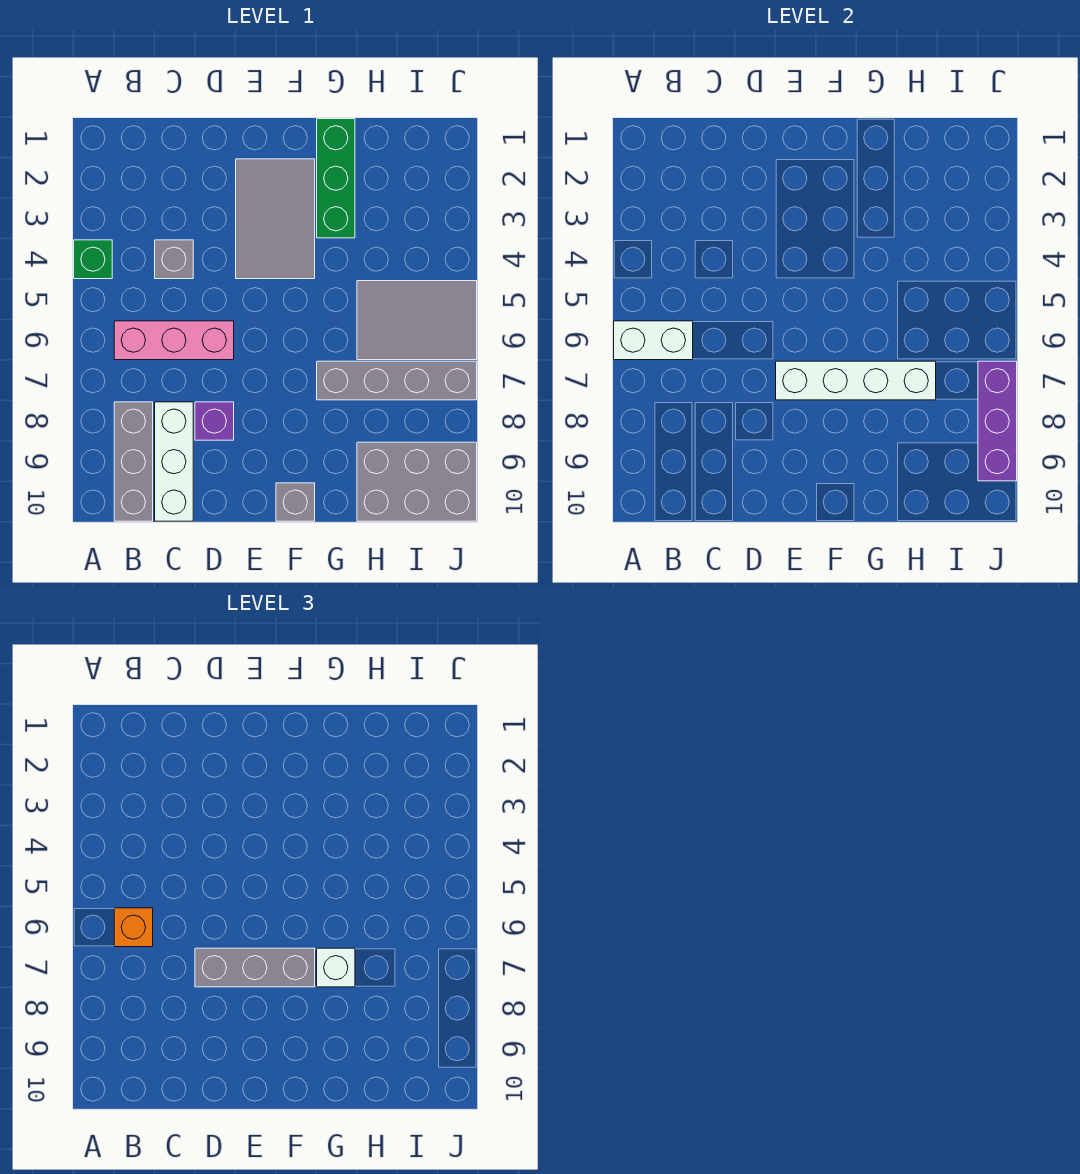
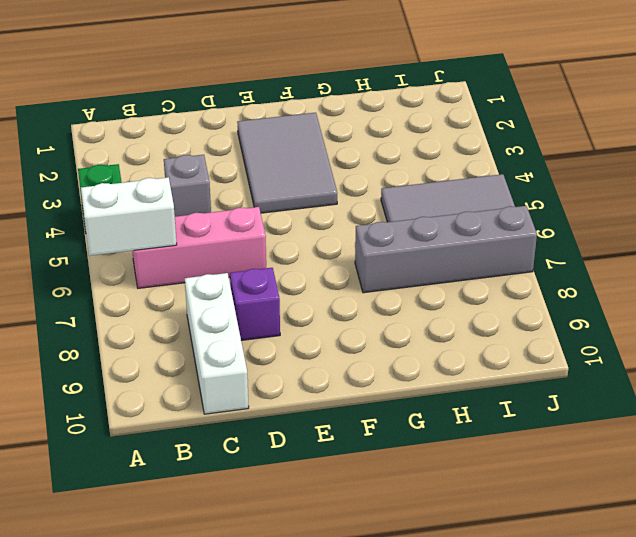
none -> grey brick B8:B10 level 1
none -> grey brick F10 level 1
none -> green brick G1:G3 level 1

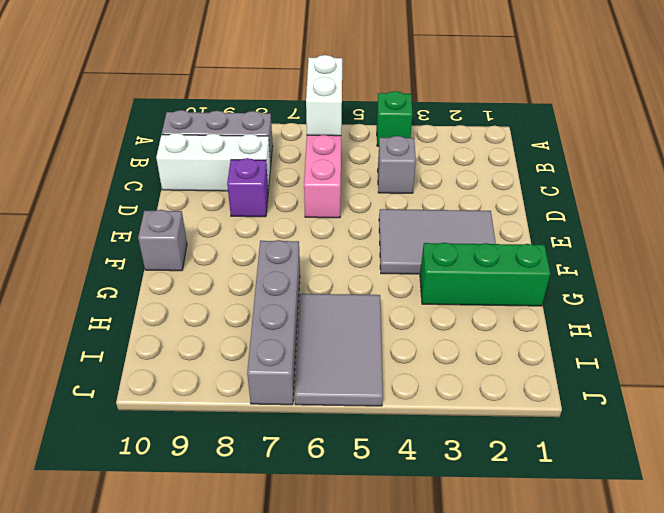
none -> grey brick H9:J10 level 1
none -> white brick E7:H7 level 2
none -> purple brick J7:J9 level 2

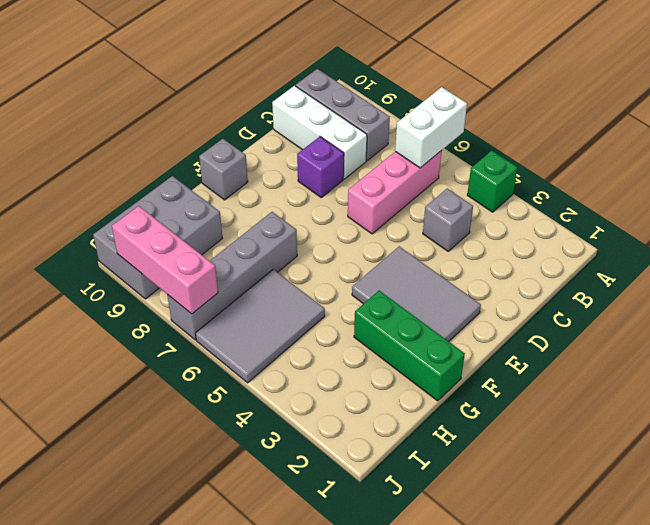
pink brick J7:J9 level 2 -> purple brick J7:J9 level 2
none -> white brick E7:H7 level 2
none -> orange brick B6 level 3
none -> grey brick D7:F7 level 3

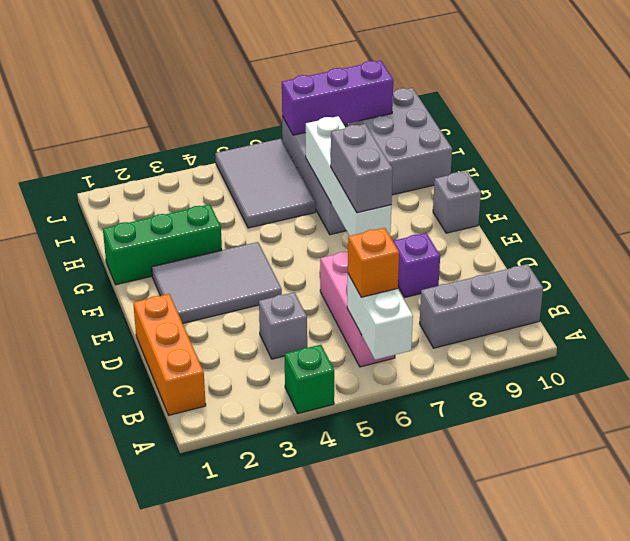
orange brick B1:D1 level 1 -> none
grey brick E7:F7 level 3 -> grey brick D7:F7 level 3
none -> white brick C8:C10 level 1
none -> white brick G7 level 3

